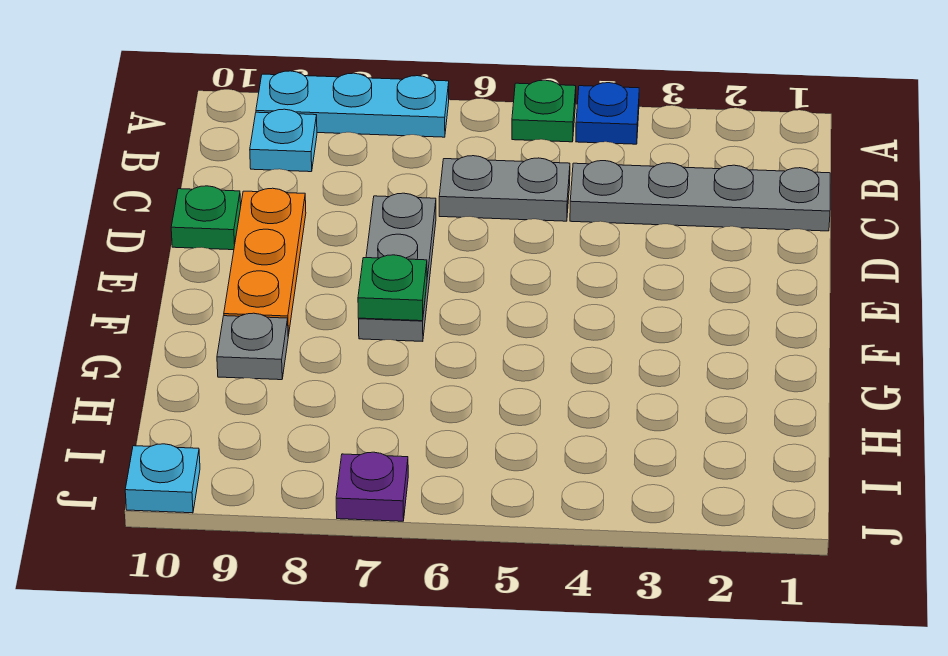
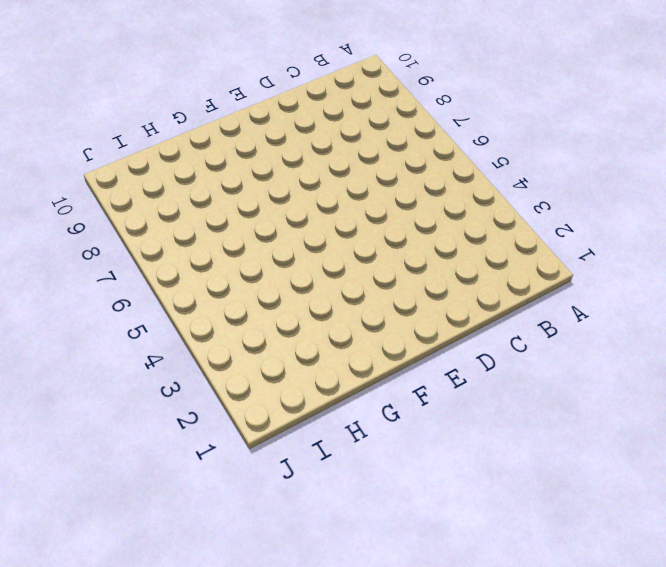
none -> blue plate A4 level 1
none -> green plate A5 level 1
none -> cyan plate A7:A9 level 1

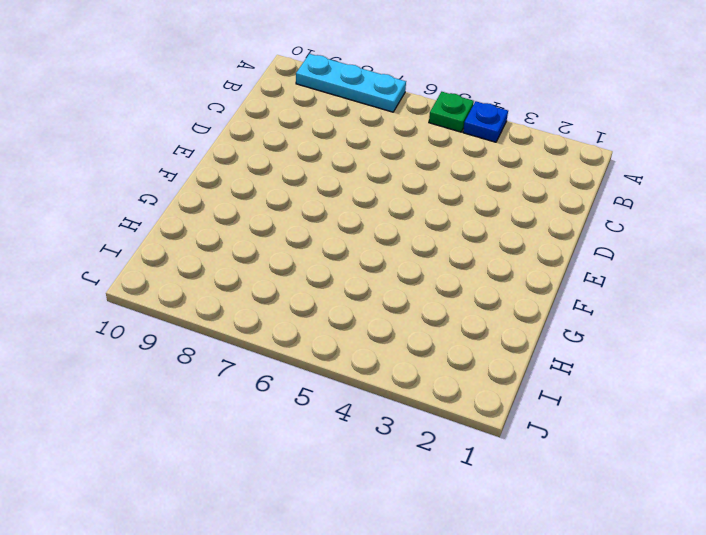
none -> cyan plate B9 level 1
none -> grey plate C1:C4 level 1
none -> grey plate C5:C6 level 1

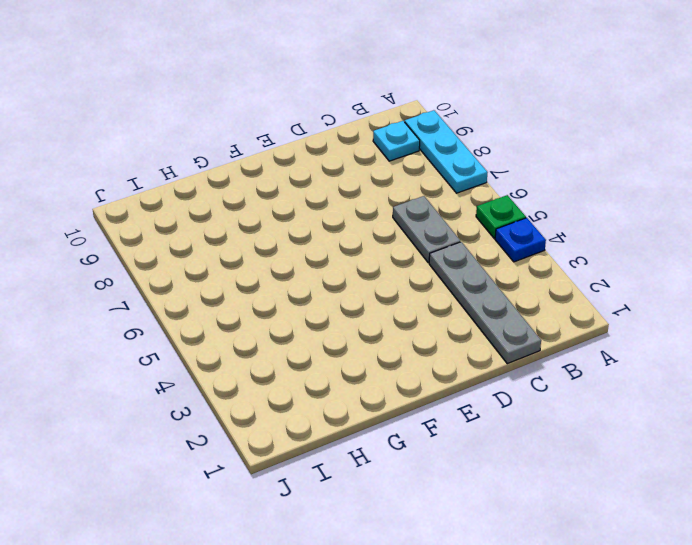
none -> grey plate D7:F7 level 1
none -> orange plate D9:F9 level 1
none -> green plate D10 level 1

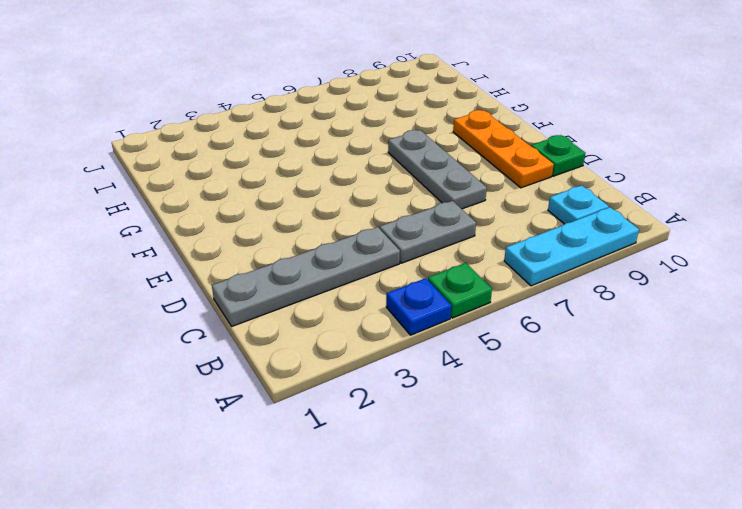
none -> grey plate G9 level 1
none -> purple plate J7 level 1
none -> cyan plate J10 level 1

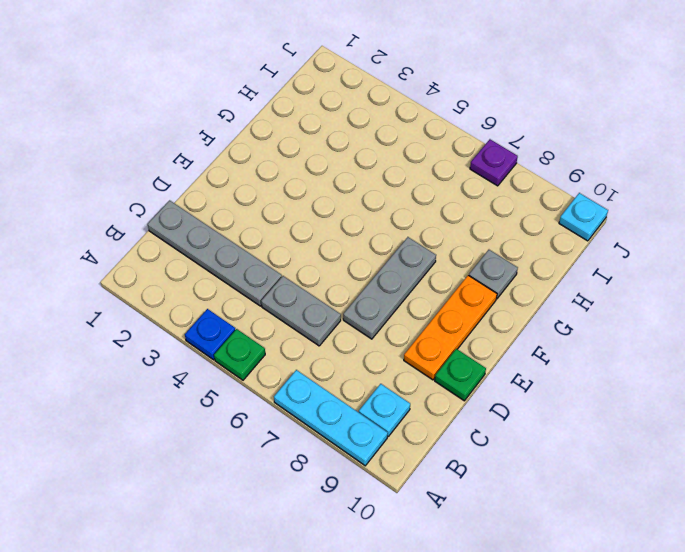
none -> green plate F7 level 2

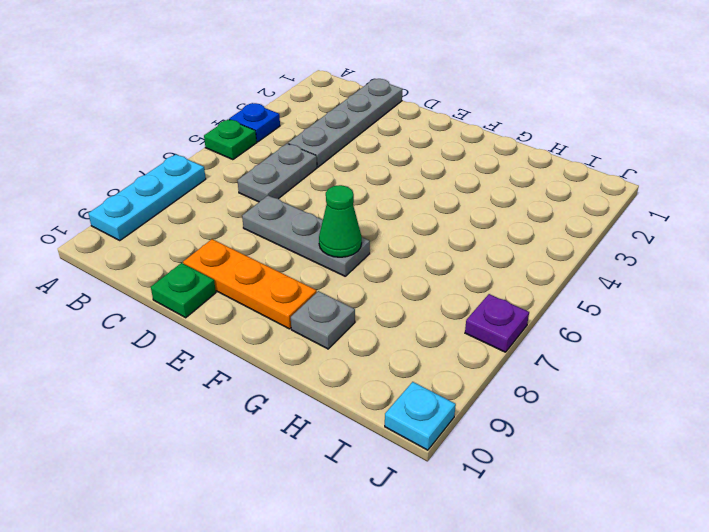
green cone F7 level 2 -> green plate F7 level 2
none -> cyan plate B9 level 1

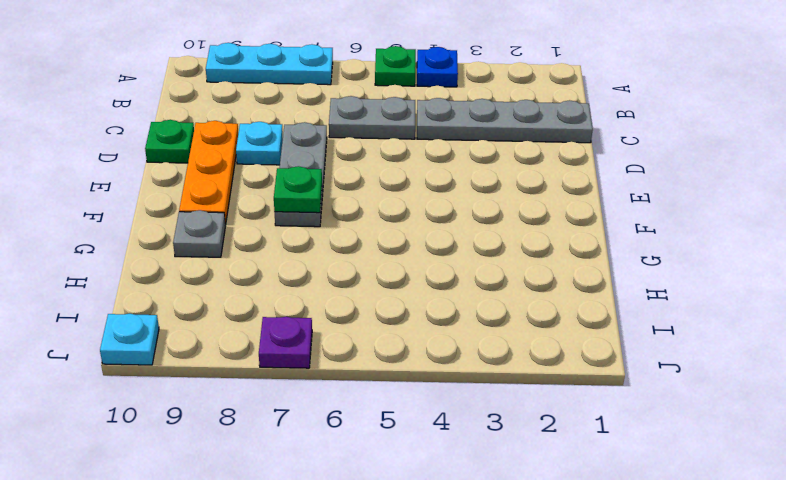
cyan plate D8 level 1 -> cyan plate B9 level 1

